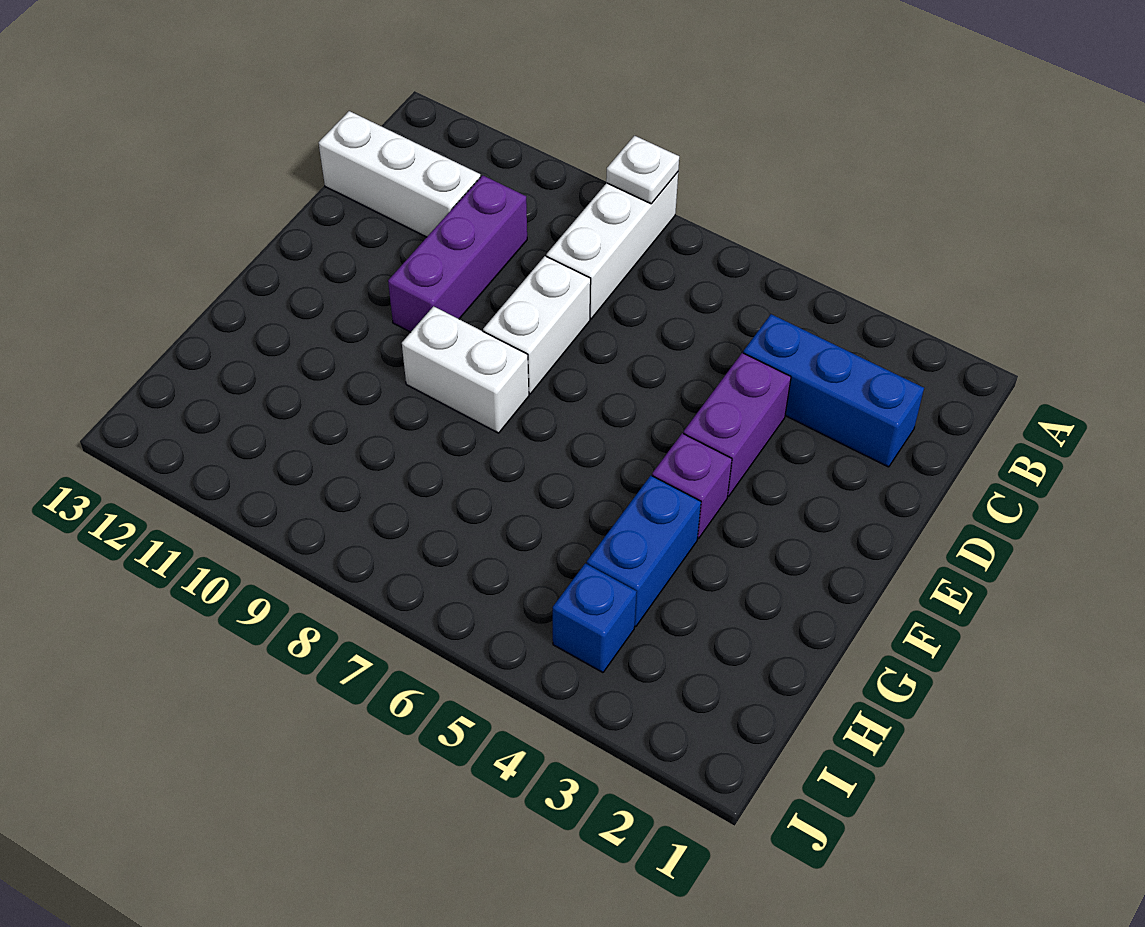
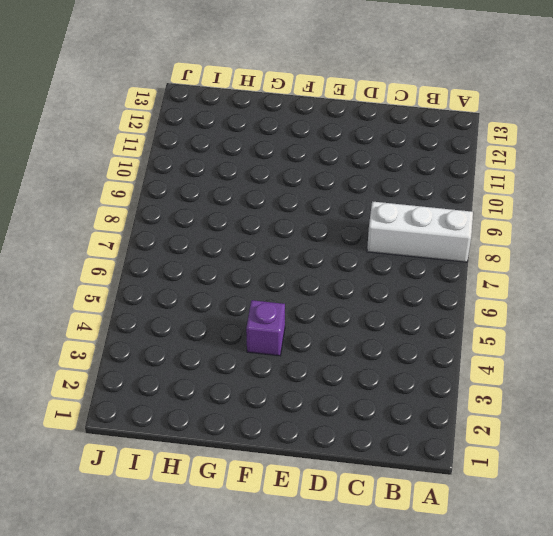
none -> blue brick C2:C4 level 1
none -> purple brick C10:E10 level 1

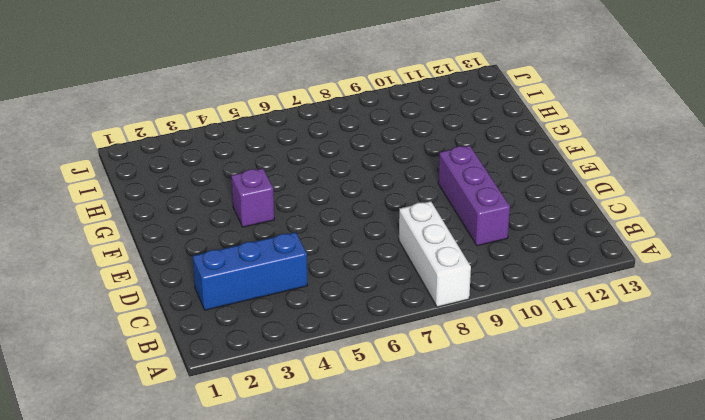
none -> white brick C11:C13 level 1
none -> purple brick D4:E4 level 1

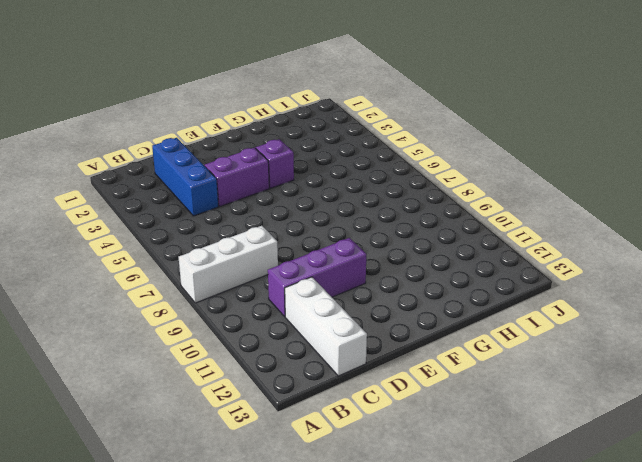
none -> white brick D8:E8 level 1
none -> white brick F8:F9 level 1

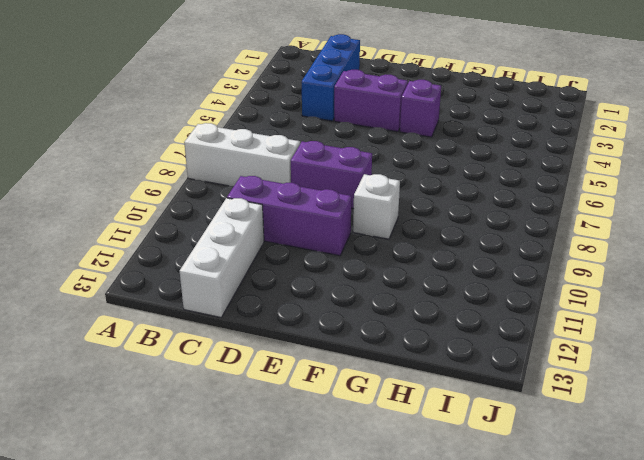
purple brick D8:E8 level 1 -> white brick D8:E8 level 1
white brick F9 level 1 -> white brick F8:F9 level 1
none -> blue brick G4:H4 level 1
none -> blue brick I4 level 1

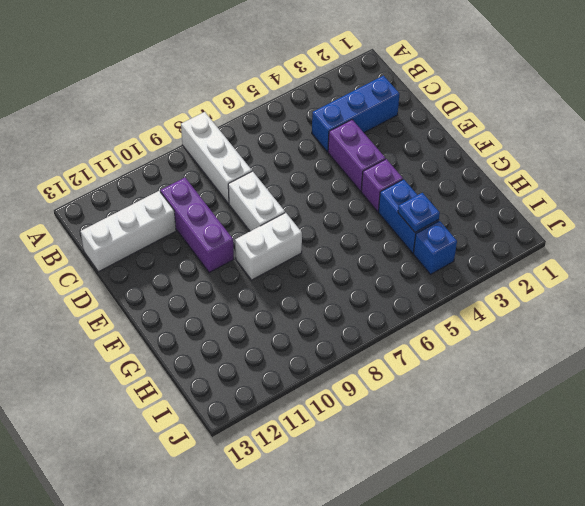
blue plate H4 level 2 -> none
none -> white plate A8 level 2

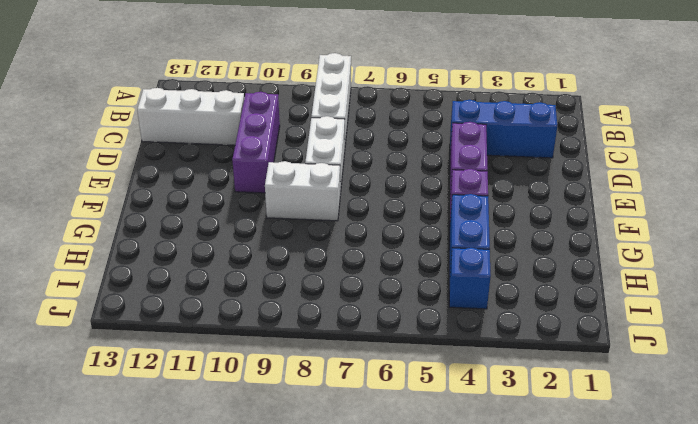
none -> white plate A8 level 2

